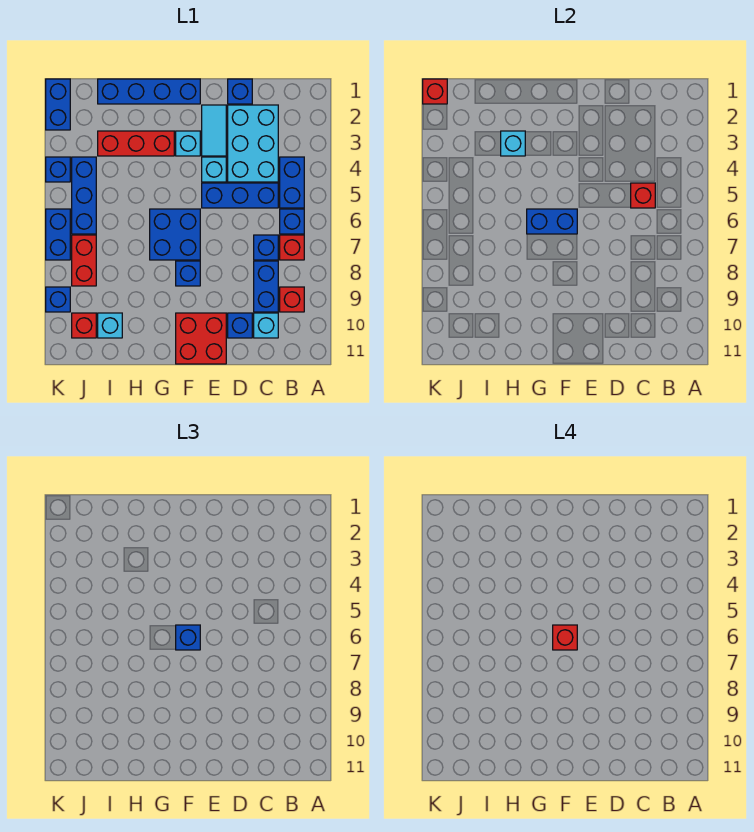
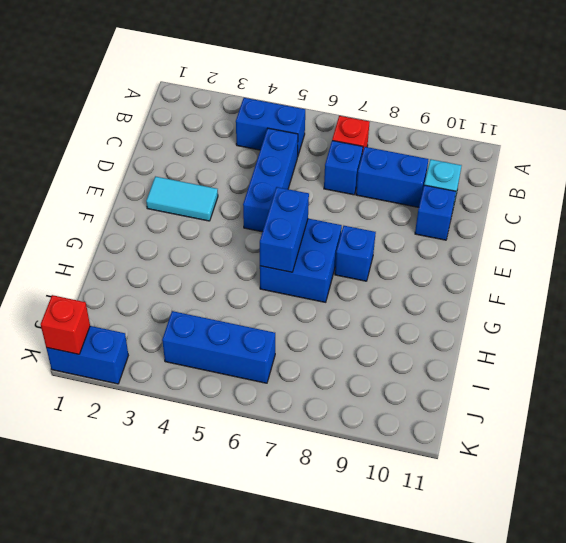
none -> blue brick B6 level 1
none -> red brick B9 level 1
none -> cyan brick C2:D4 level 1
none -> blue brick D1 level 1

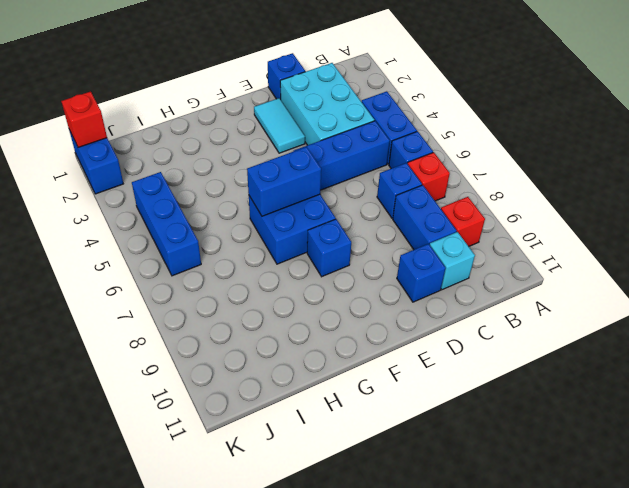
none -> cyan brick E4 level 1
none -> red brick E10:F11 level 1
none -> blue brick F1:I1 level 1
none -> cyan brick F3 level 1

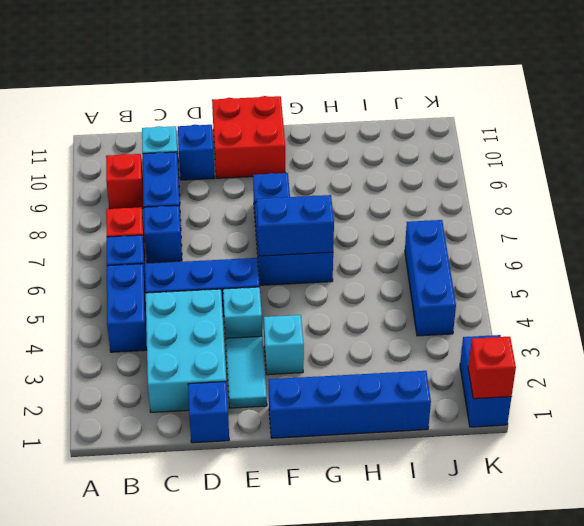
none -> red brick G3:I3 level 1
none -> cyan brick I10 level 1
none -> red brick J7:J8 level 1
none -> red brick J10 level 1

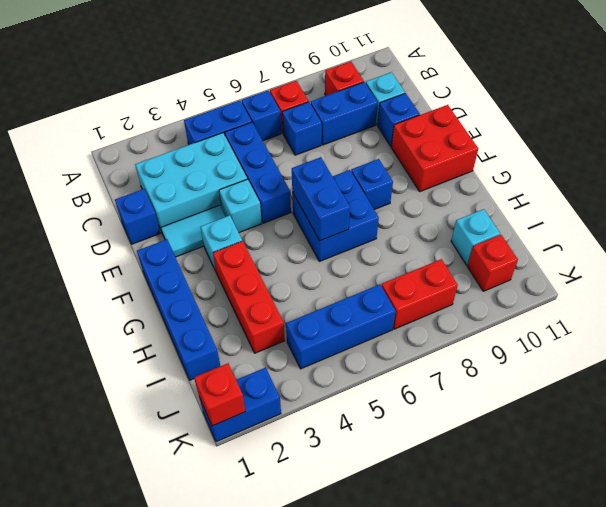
none -> blue brick K4 level 1
none -> blue brick K6:K7 level 1
none -> blue brick K9 level 1
none -> red brick C5 level 2

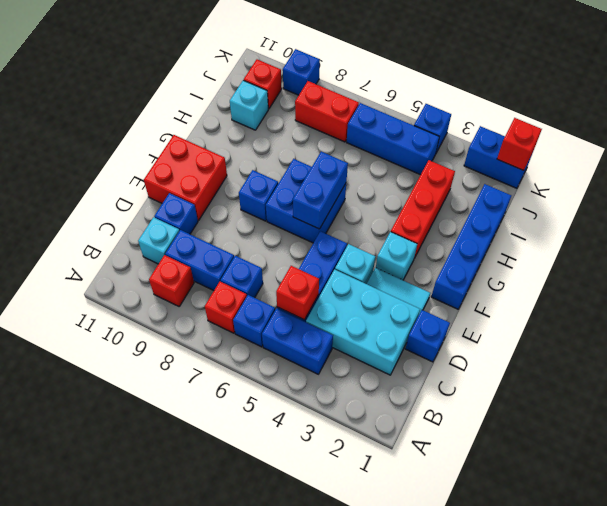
none -> blue brick K6:K7 level 1
none -> cyan brick H3 level 2
none -> blue brick F6 level 3
none -> red brick F6 level 4

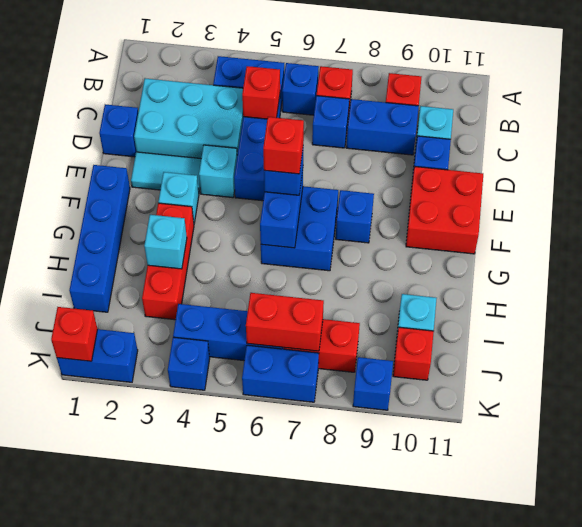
red brick J6:J7 level 2 -> none

